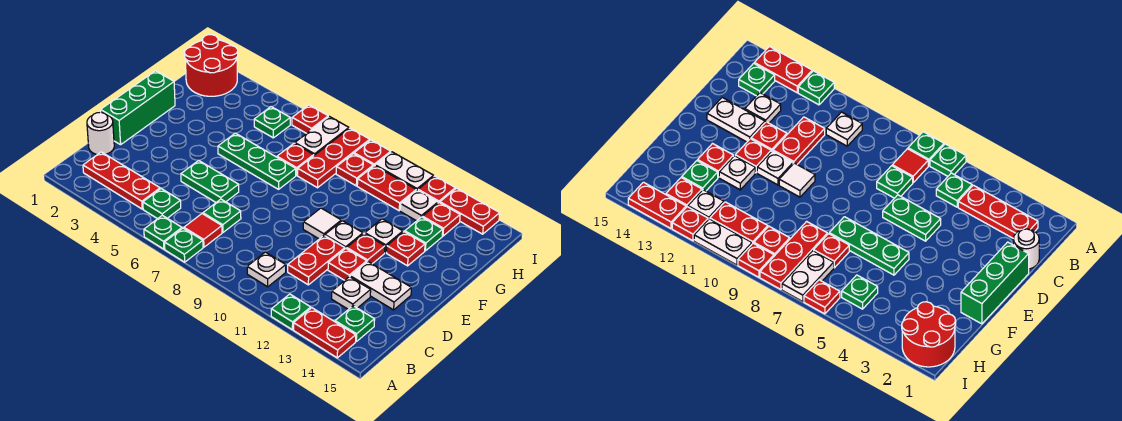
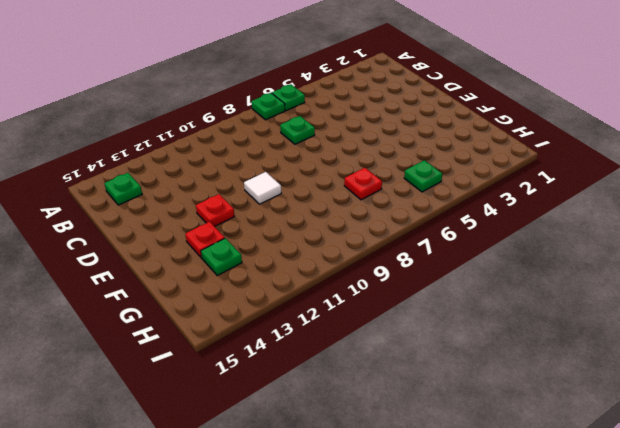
none -> green plate A12 level 1
none -> red plate A13:A14 level 1
none -> red plate B2:B4 level 1
none -> green plate B5 level 1

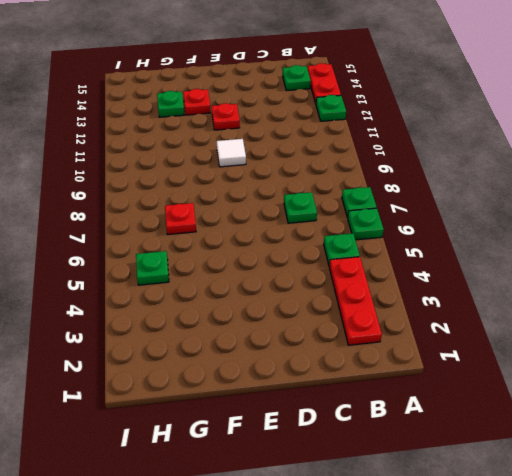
none -> red tile B7 level 1
none -> white plate B10 level 1
none -> white round brick C1 level 1
none -> red plate C11:D11 level 1

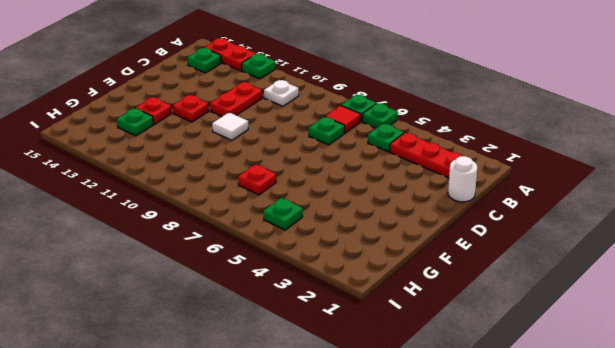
none -> white plate C13 level 1
none -> green brick D1:F1 level 1
none -> green plate D5:D6 level 1
none -> red plate D12 level 1

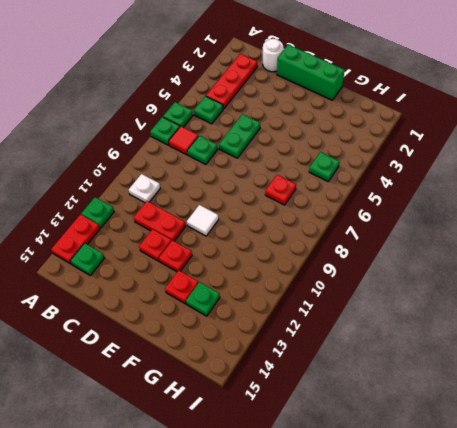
none -> white plate C13 level 1
none -> white plate D13:D14 level 1
none -> white plate E11 level 1
none -> green plate F5:F7 level 1

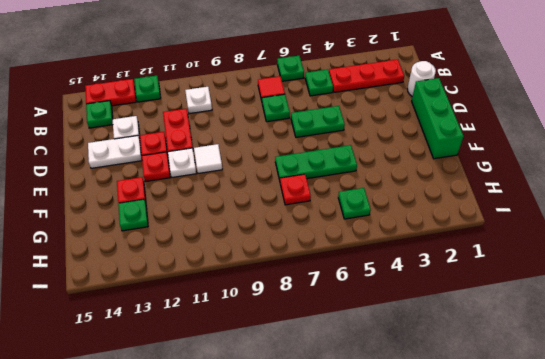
none -> green plate A7 level 1
none -> white plate F12 level 1
none -> red plate G8:I8 level 1
none -> red round brick H1:I2 level 1

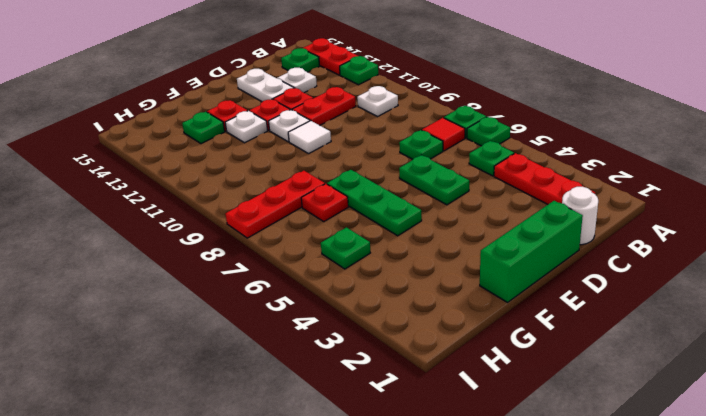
none -> red round brick H1:I2 level 1
none -> white plate H7:I7 level 1
none -> red plate H9 level 1
none -> red plate H10:H11 level 1

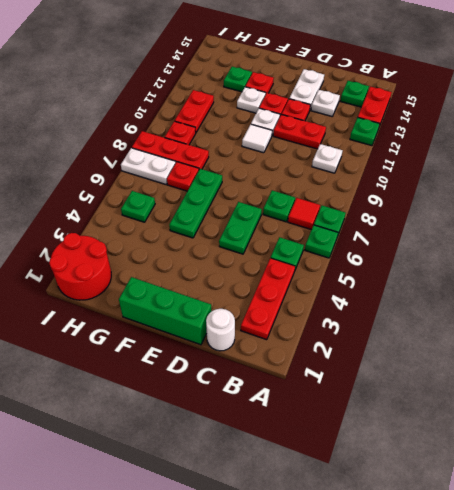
none -> white plate H12 level 1
none -> red plate H13 level 1
none -> red plate I6 level 1
none -> red plate I9 level 1

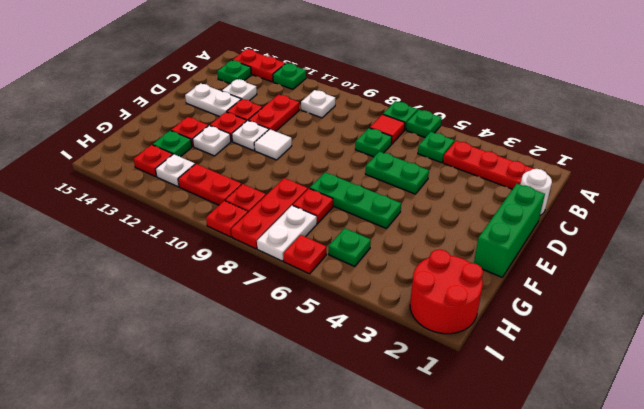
none -> white plate I10:I11 level 1
none -> red plate I12 level 1
none -> red plate I13:I14 level 1

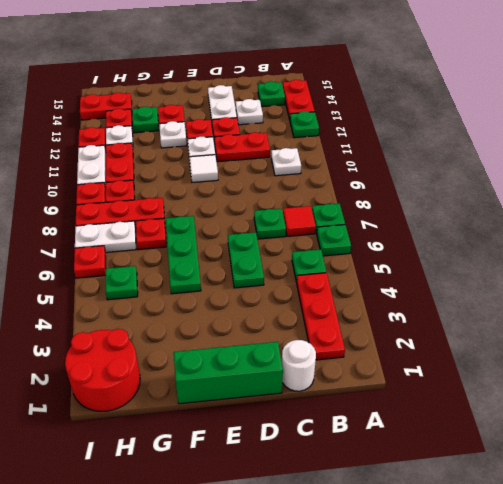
red plate H14:I14 level 1 -> red plate I13:I14 level 1

